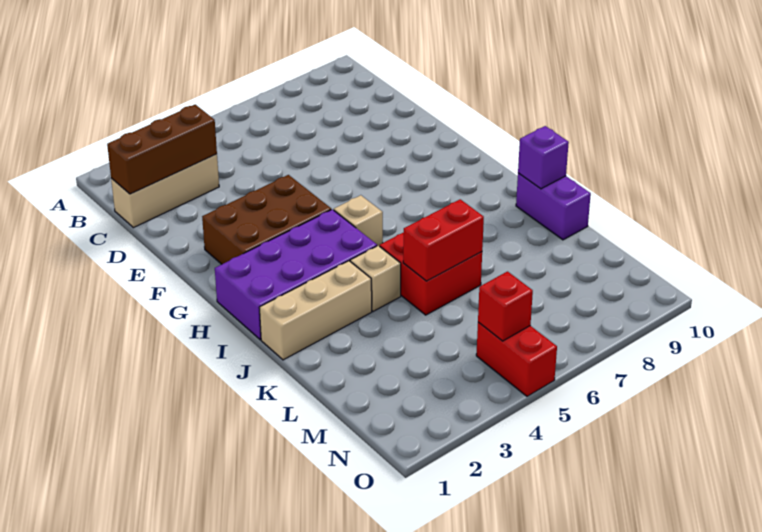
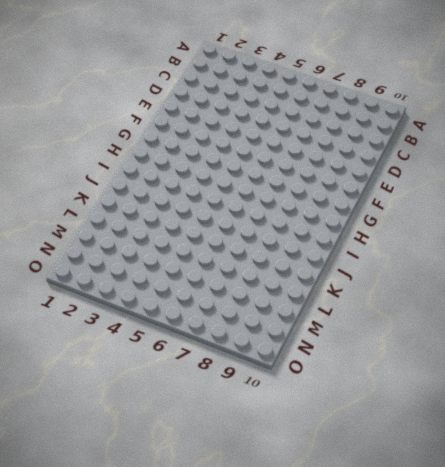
none -> tan brick C1:C3 level 1
none -> brown brick F2:G4 level 1
none -> purple brick H1:I4 level 1

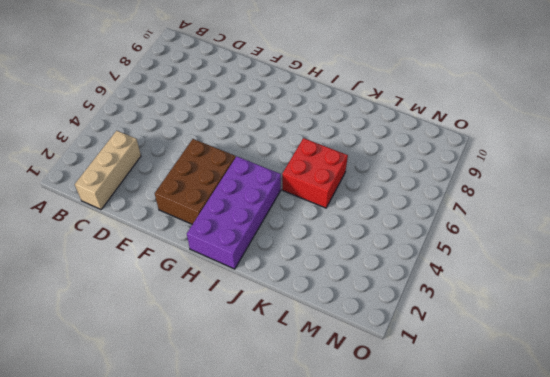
none -> tan brick H5 level 1
none -> tan brick J1:J3 level 1
none -> tan brick J4 level 1

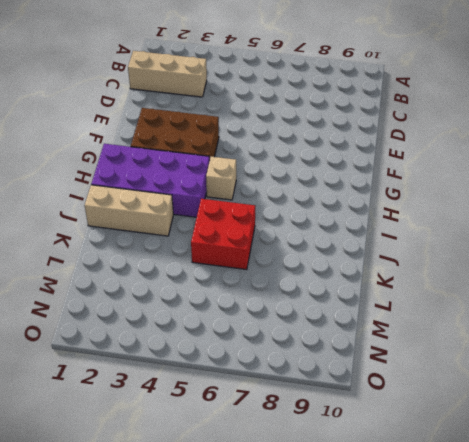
none -> tan brick J4 level 1
none -> purple brick J10:K10 level 1
none -> red brick N5:O5 level 1

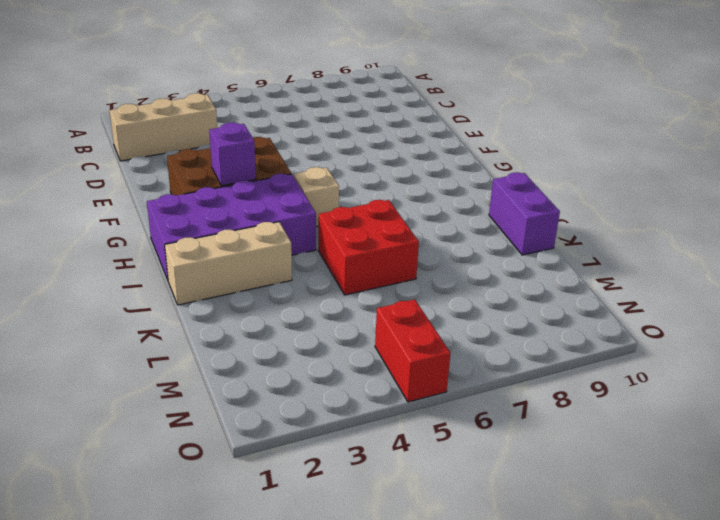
purple brick G3 level 2 -> purple brick J10 level 2
none -> tan brick J4 level 1
none -> brown brick C1:C3 level 2
none -> red brick K5:K6 level 2

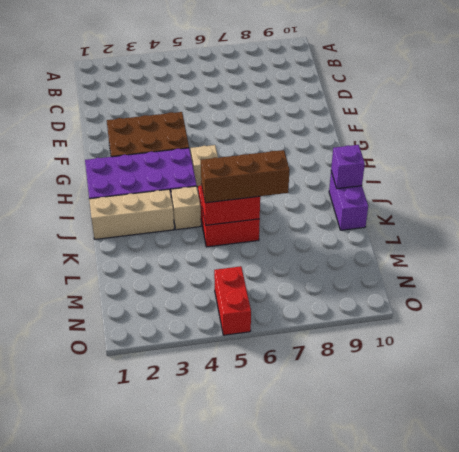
brown brick K5:K7 level 3 -> brown brick C1:C3 level 2
none -> tan brick C1:C3 level 1
none -> red brick N5 level 2

